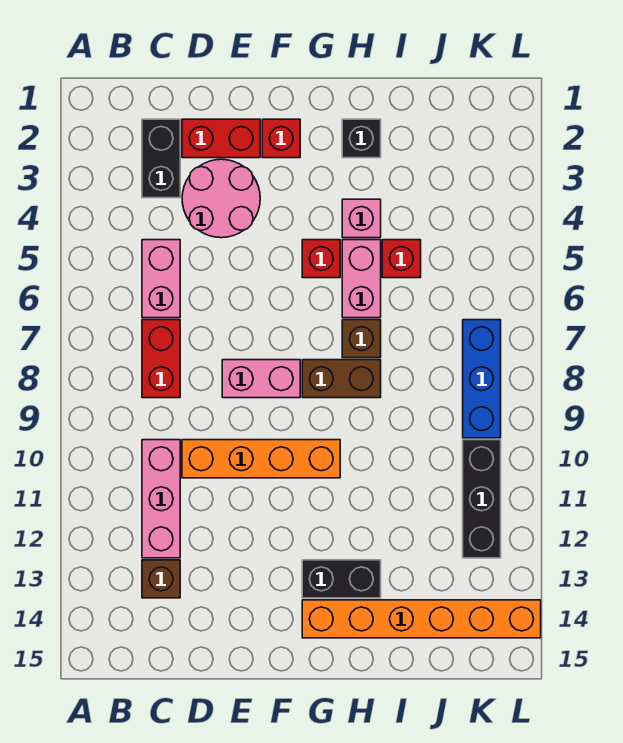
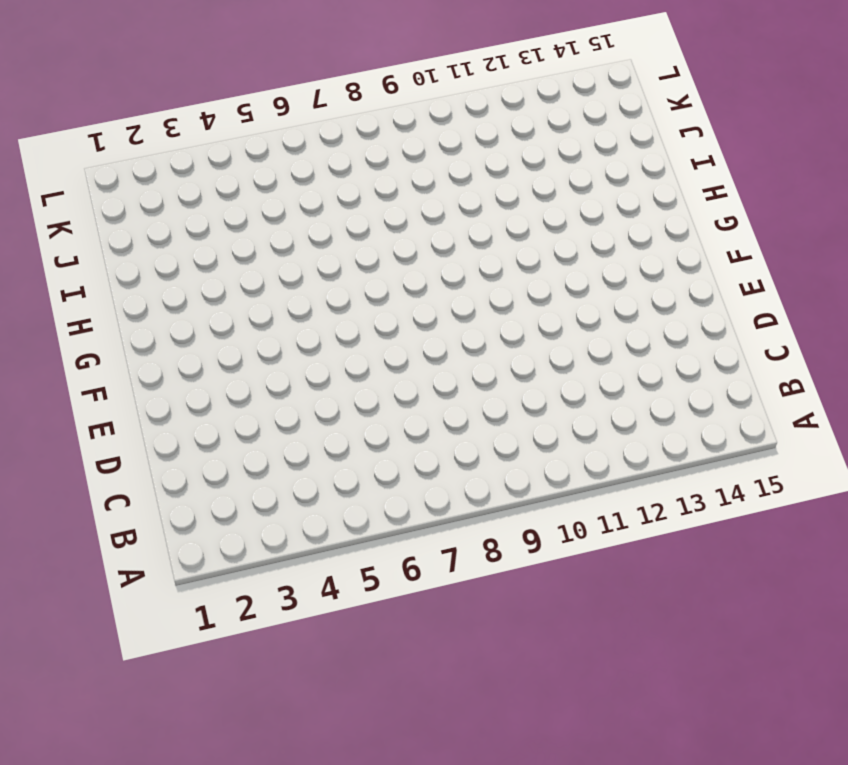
none -> black brick C2:C3 level 1
none -> pink brick C5:C6 level 1
none -> red brick C7:C8 level 1

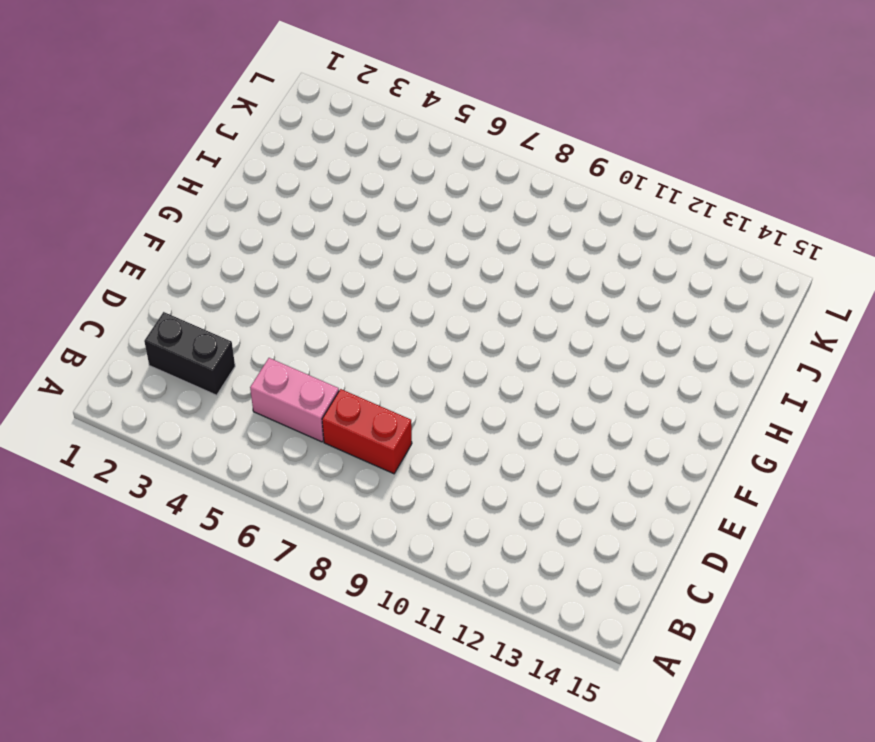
none -> pink brick C10:C12 level 1
none -> brown brick C13 level 1
none -> red brick D2:E2 level 1

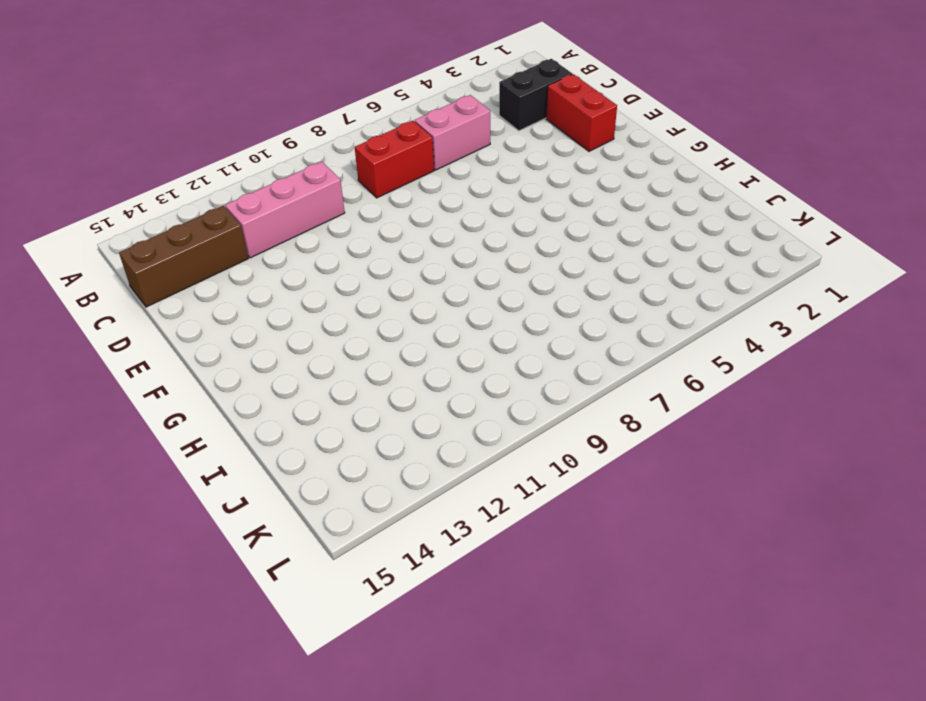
brown brick C13:C15 level 1 -> brown brick C13 level 1
none -> pink round brick D3:E4 level 1
none -> orange brick D10:G10 level 1
none -> pink brick E8:F8 level 1

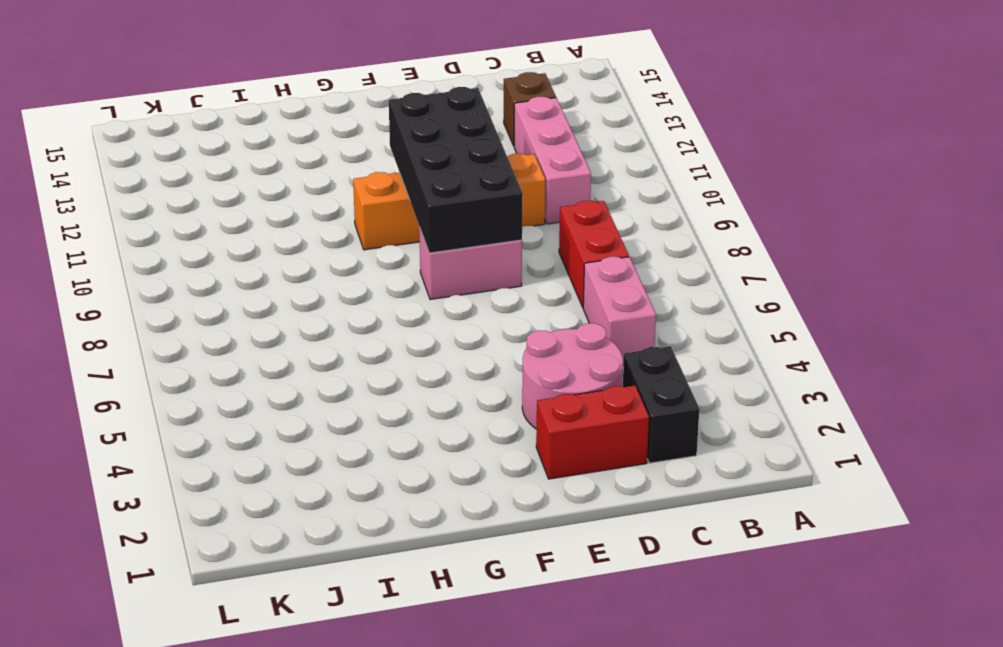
black brick E8:F11 level 2 -> none
none -> red brick F2 level 1
none -> red brick G5 level 1
none -> brown brick G8:H8 level 1

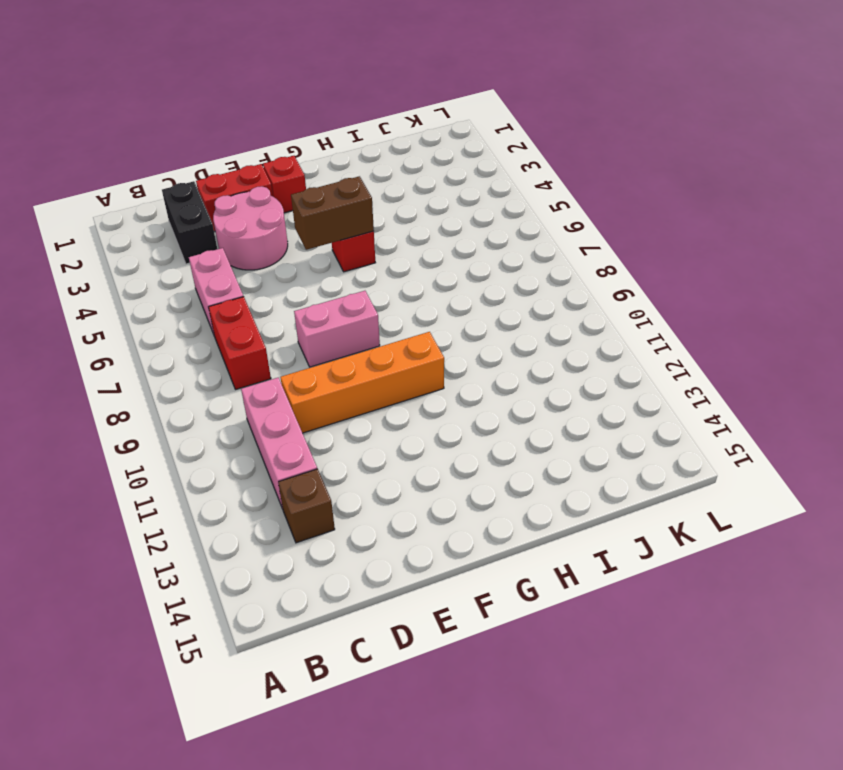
brown brick F5:G5 level 2 -> brown brick G8:H8 level 1
none -> black brick G13:H13 level 1
none -> orange brick G14:L14 level 1
none -> black brick H2 level 1

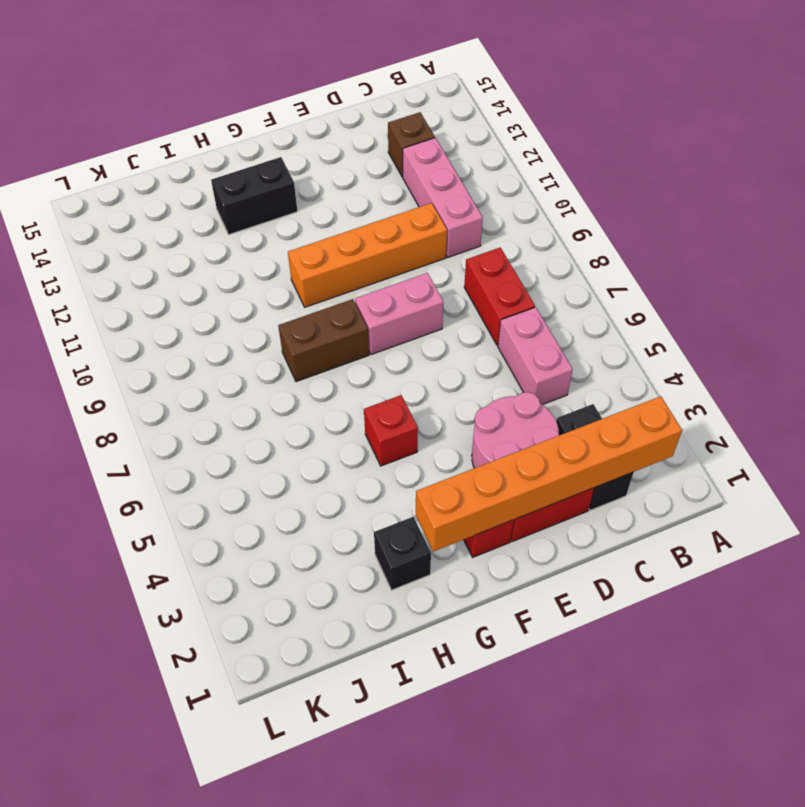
orange brick B2:G2 level 2 -> orange brick G14:L14 level 1
none -> pink brick H4 level 1
none -> pink brick H5:H6 level 1
none -> brown brick H7 level 1

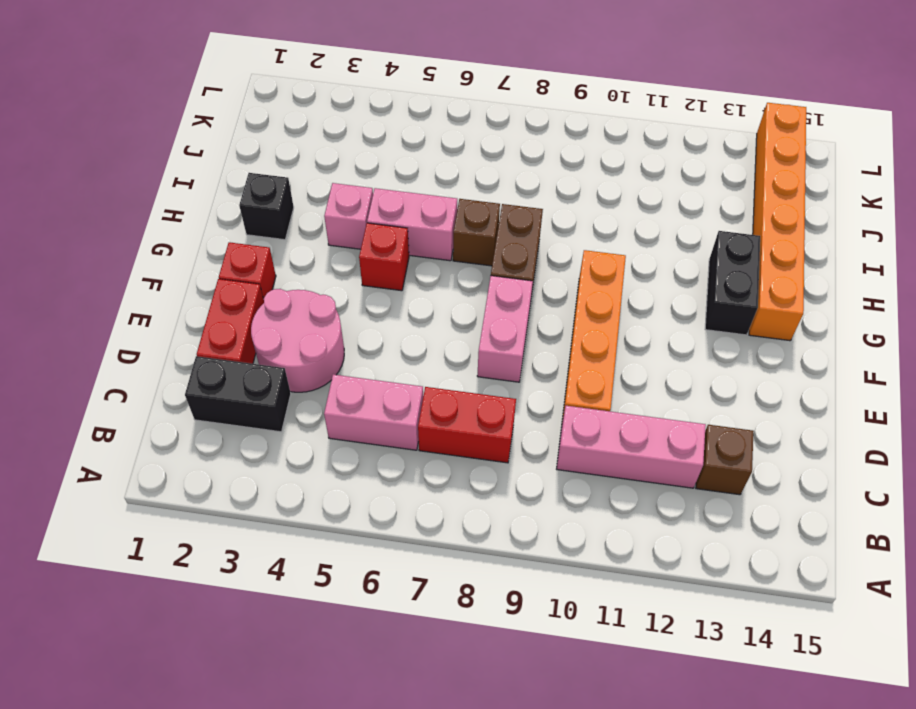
none -> red brick I5 level 1
none -> blue brick K7:K9 level 1
none -> black brick K10:K12 level 1

